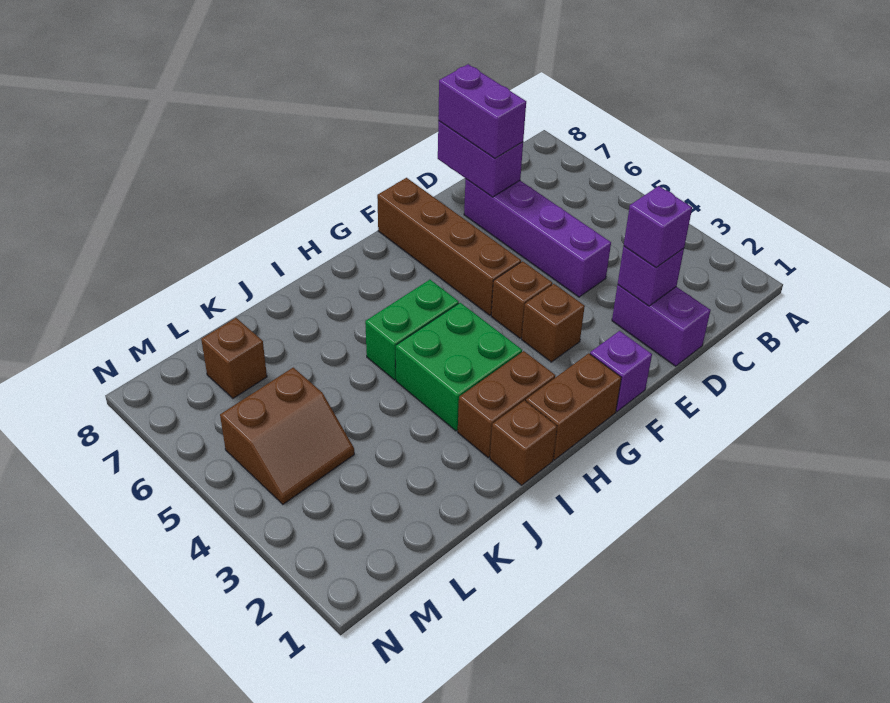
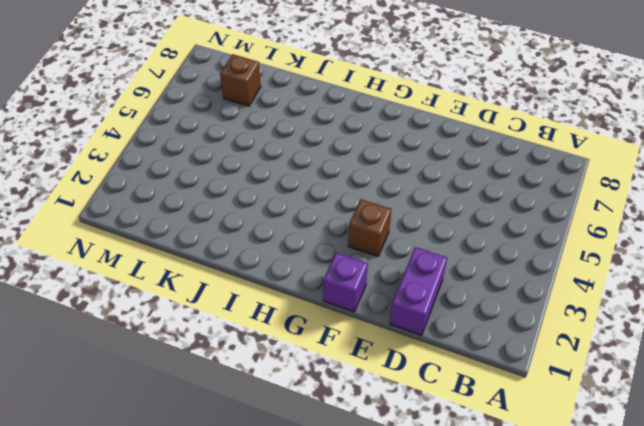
none -> purple brick D4:D7 level 1
none -> brown brick F4 level 1
none -> brown brick F5:F8 level 1

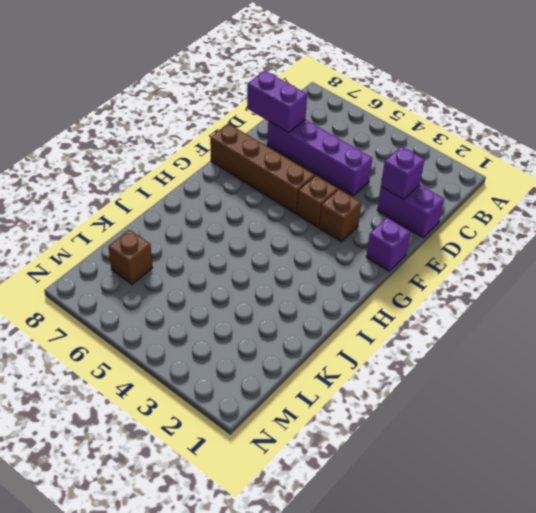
none -> brown brick G1:H1 level 1
none -> brown brick H2:I2 level 1
none -> green brick H3:I4 level 1

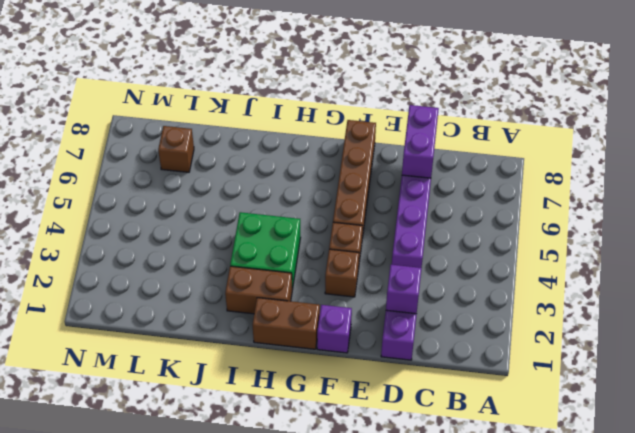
none -> green brick H5:I5 level 1
none -> brown brick I1 level 1
none -> brown slope L4:M5 level 1 top 5

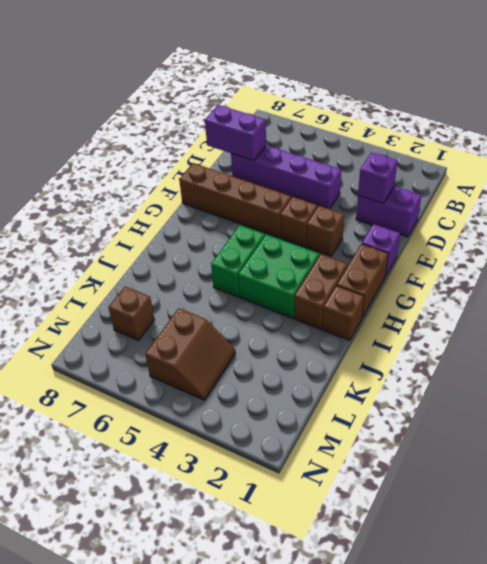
none -> purple brick D2 level 3
none -> purple brick D7:D8 level 3

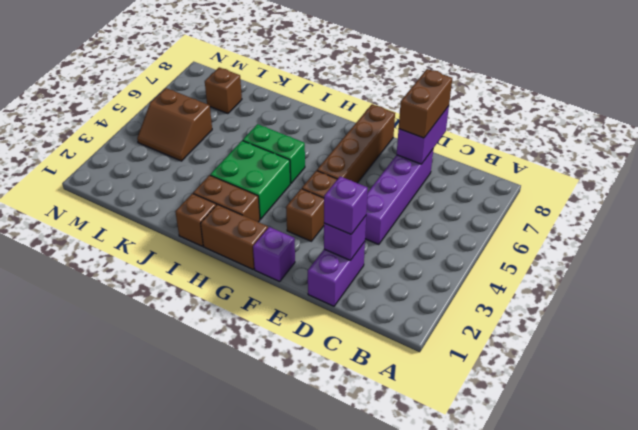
brown brick D7:D8 level 3 -> purple brick D7:D8 level 3

